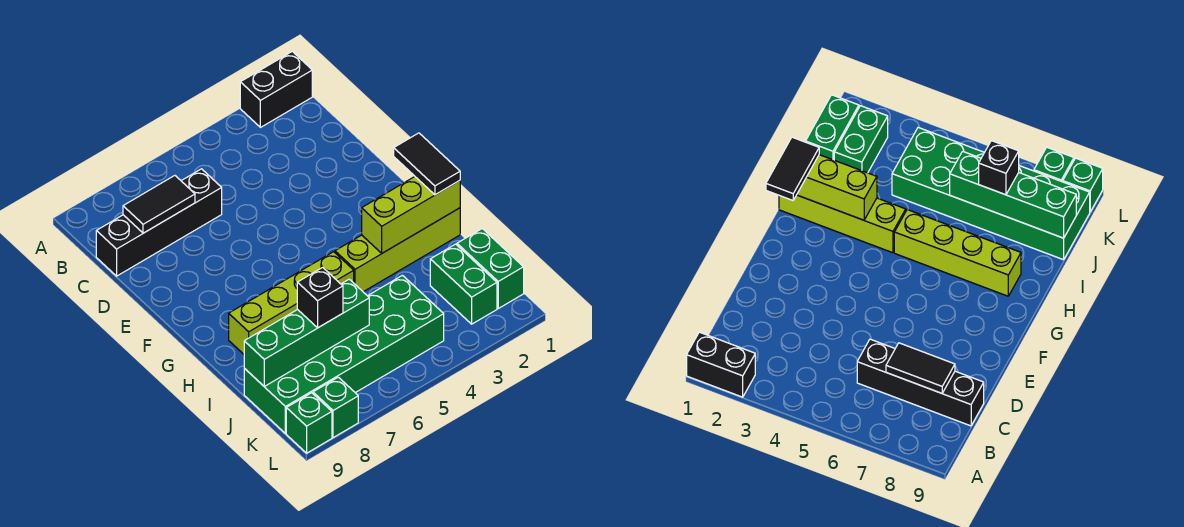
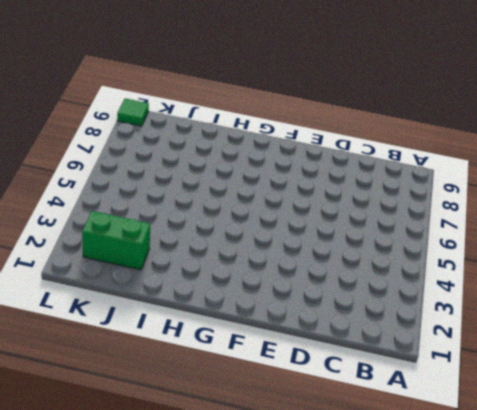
green tile L9 level 1 -> green brick L9 level 1
none -> black brick A1:A2 level 1
none -> black brick C6:C9 level 1
none -> lime brick H1:H4 level 1

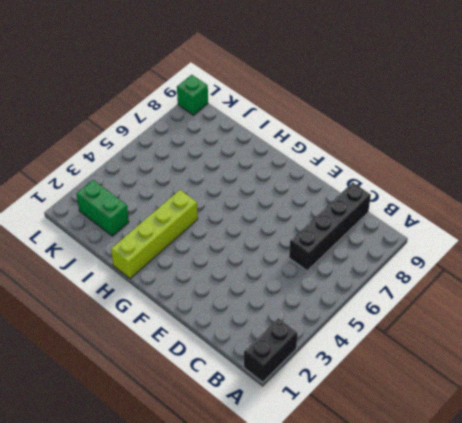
none -> lime brick H5:H8 level 1
none -> green brick J1:K1 level 1
none -> green brick J4:K9 level 1

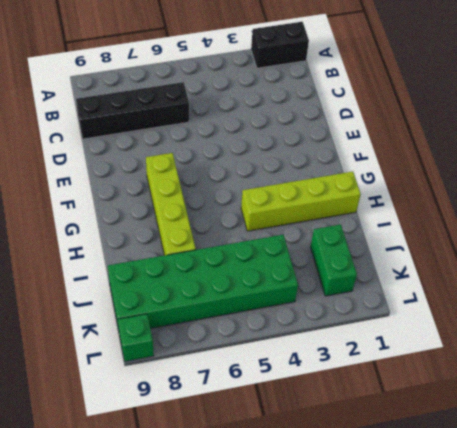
lime brick F7:I7 level 1 -> lime brick H5:H8 level 1
none -> green brick J1:K1 level 1
none -> green brick L8 level 1
none -> black tile C7:C8 level 2

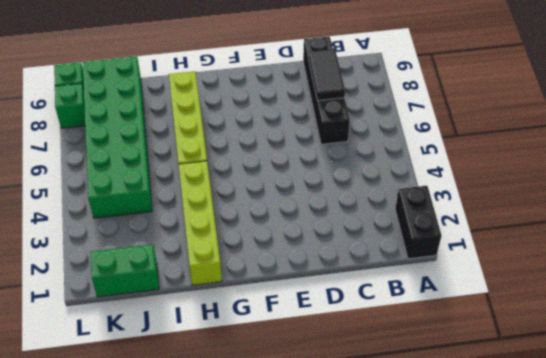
none -> green brick J2:K2 level 1
none -> lime brick H1:H3 level 2
none -> green brick J6:J9 level 2

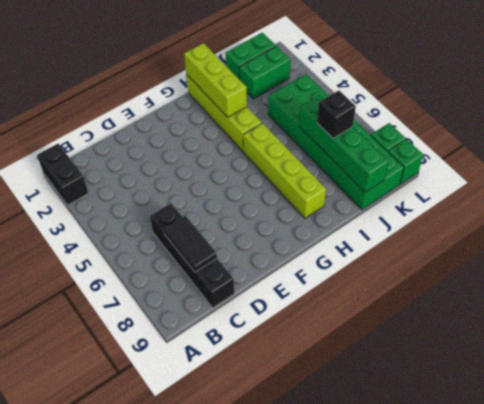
none -> black tile G1:H1 level 3

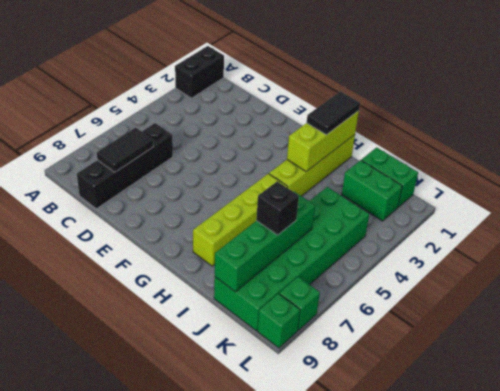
black tile H1:H2 level 3 -> black tile G1:H1 level 3

